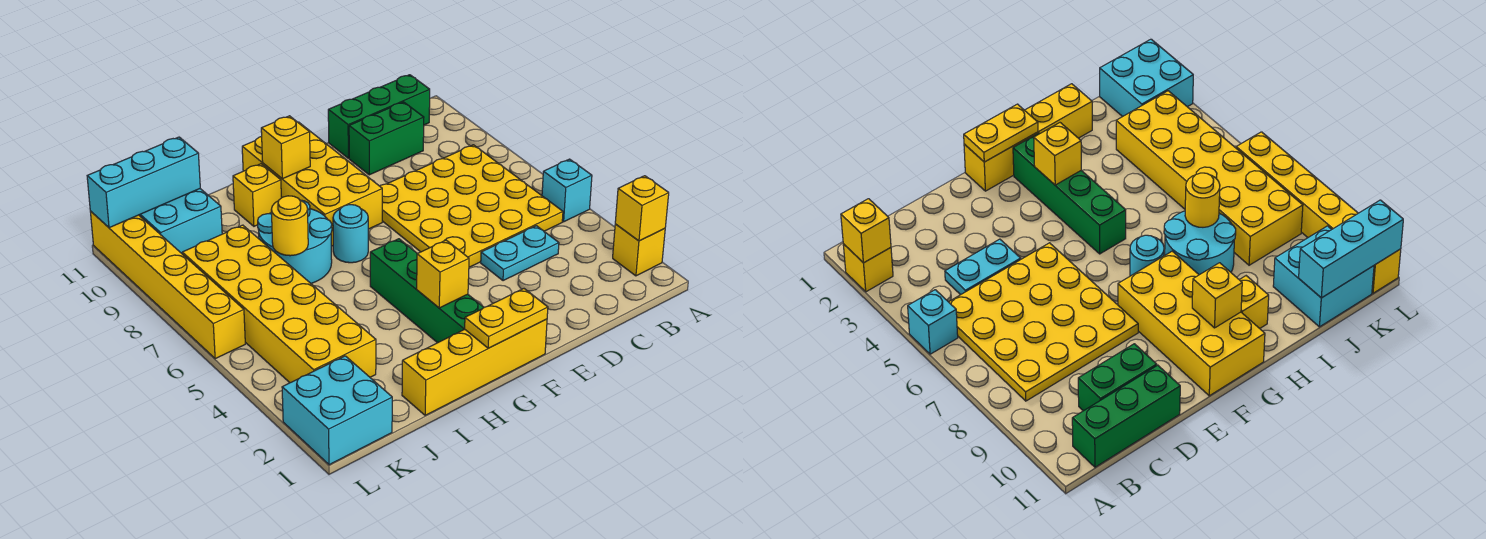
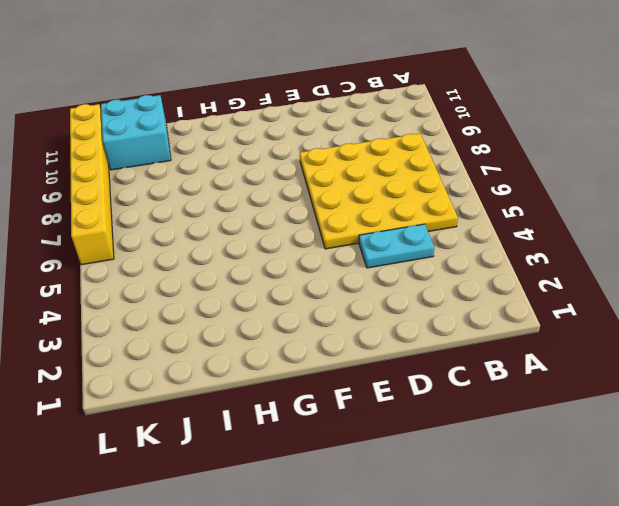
none -> yellow brick A2 level 1
none -> cyan brick A5 level 1
none -> green brick B11:D11 level 1

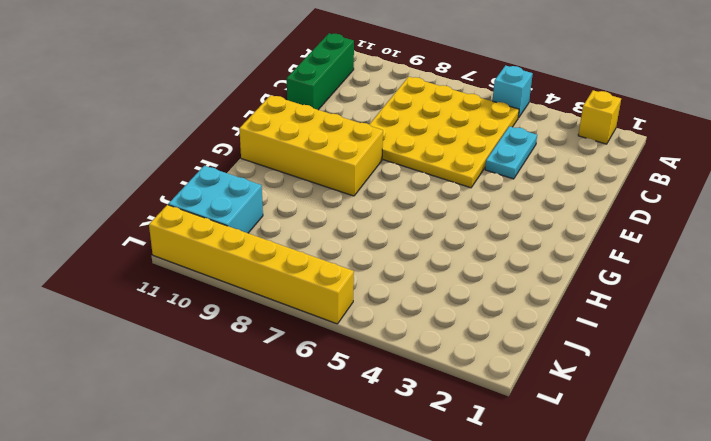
none -> green brick C10:D10 level 1
none -> yellow brick F1:I1 level 1
none -> green brick G2:G5 level 1

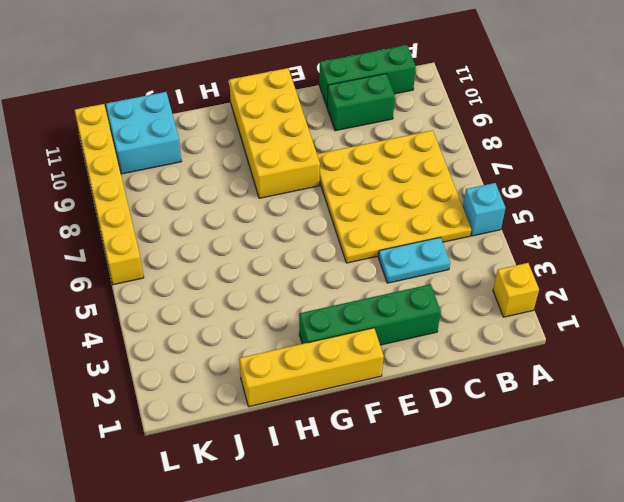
green brick D2:G2 level 1 -> green brick G2:G5 level 1
none -> cyan round brick G7 level 1
none -> cyan round brick H7:I8 level 1
none -> yellow brick H10 level 1

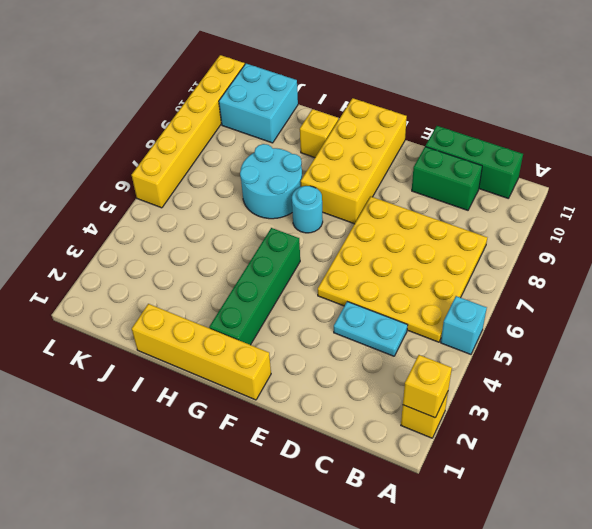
none -> yellow brick J3:K8 level 1
none -> cyan brick K1:L2 level 1
none -> yellow plate F1:G1 level 2

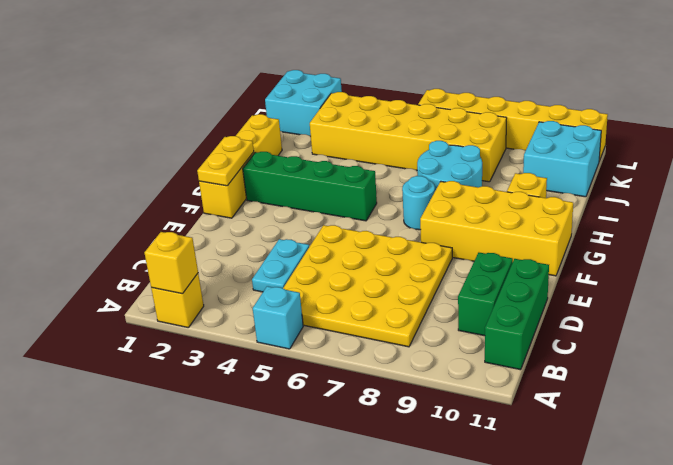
none -> yellow brick G3 level 2
none -> yellow brick G10 level 2
none -> yellow round brick I7 level 2

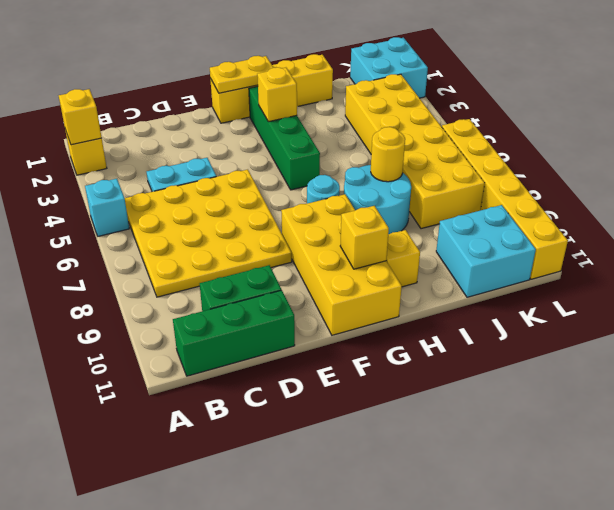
none -> cyan brick J11:L11 level 2

